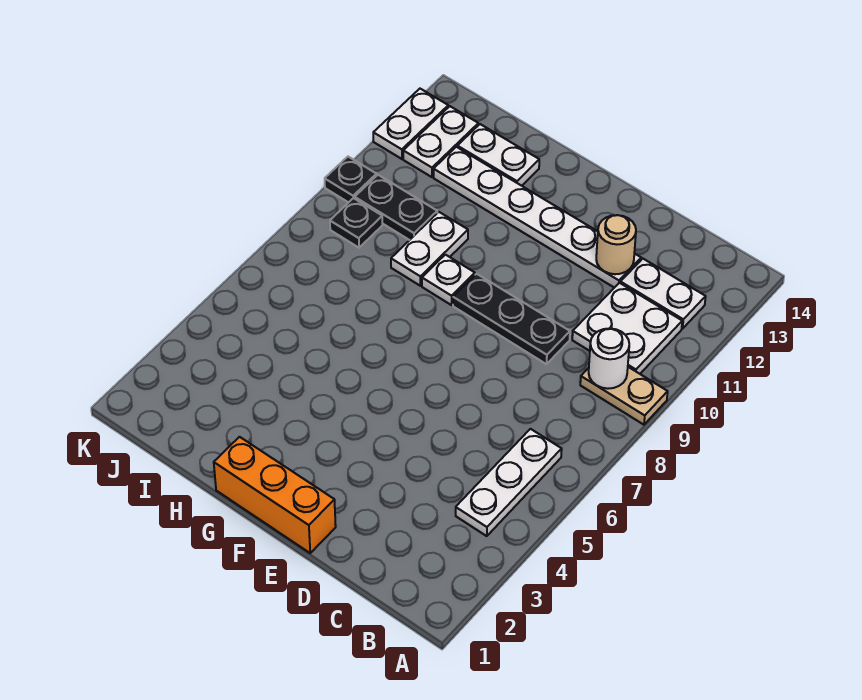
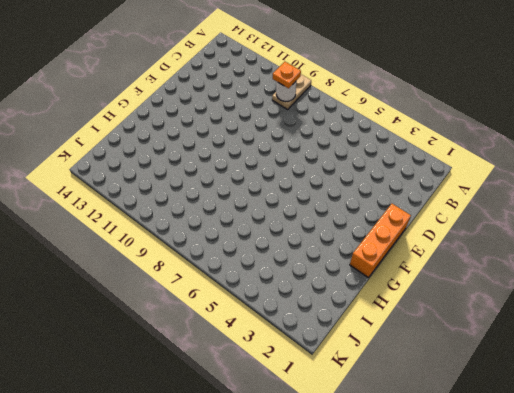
orange plate B9 level 3 -> none
none -> white plate B4:B6 level 1
none -> white plate B10:C11 level 1
none -> white plate B12:C12 level 1

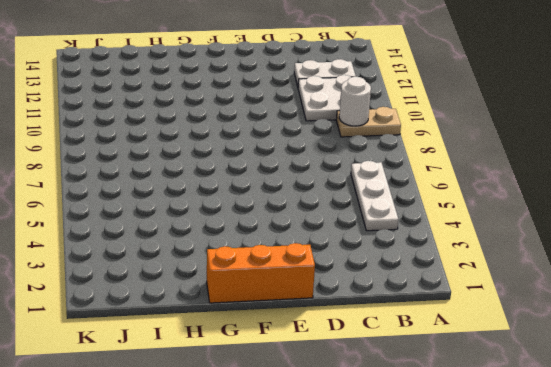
none -> black plate D9:F9 level 1
none -> white plate D12:I12 level 1
none -> white plate G9 level 1

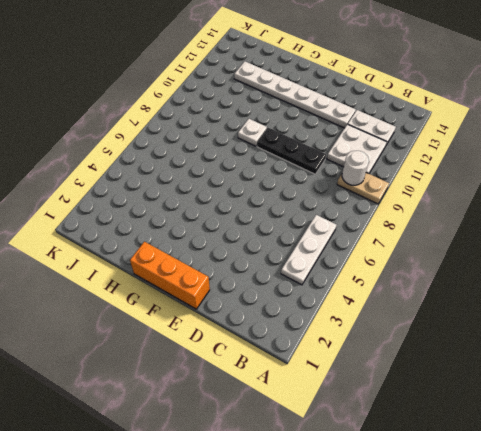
none -> white plate H9:H10 level 1
none -> white plate H13:I13 level 1
none -> black plate I10:J10 level 1

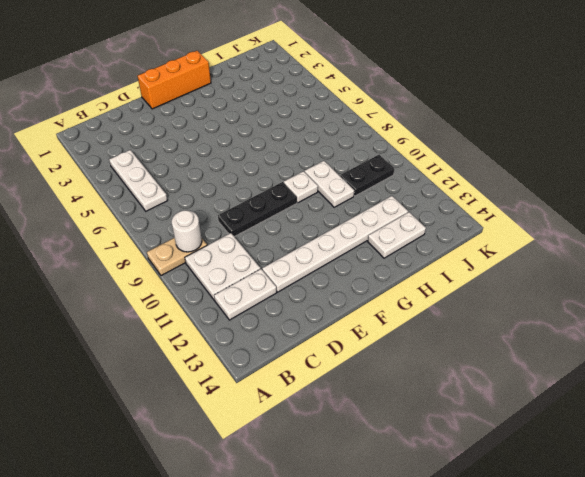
none -> black plate J9 level 1
none -> white plate J12:J13 level 1
none -> black plate K10 level 1

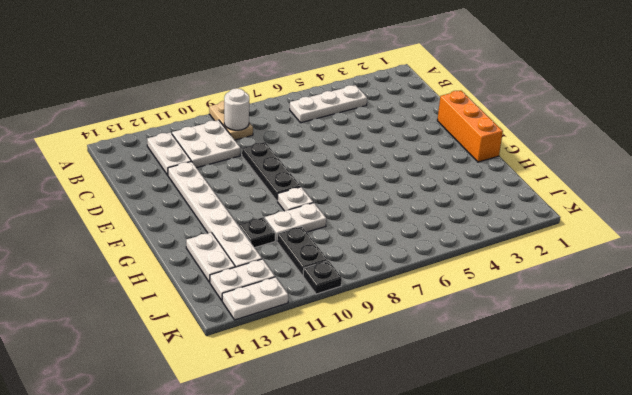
black plate H11 level 1 -> black plate J9 level 1
none -> tan round brick D12 level 2

